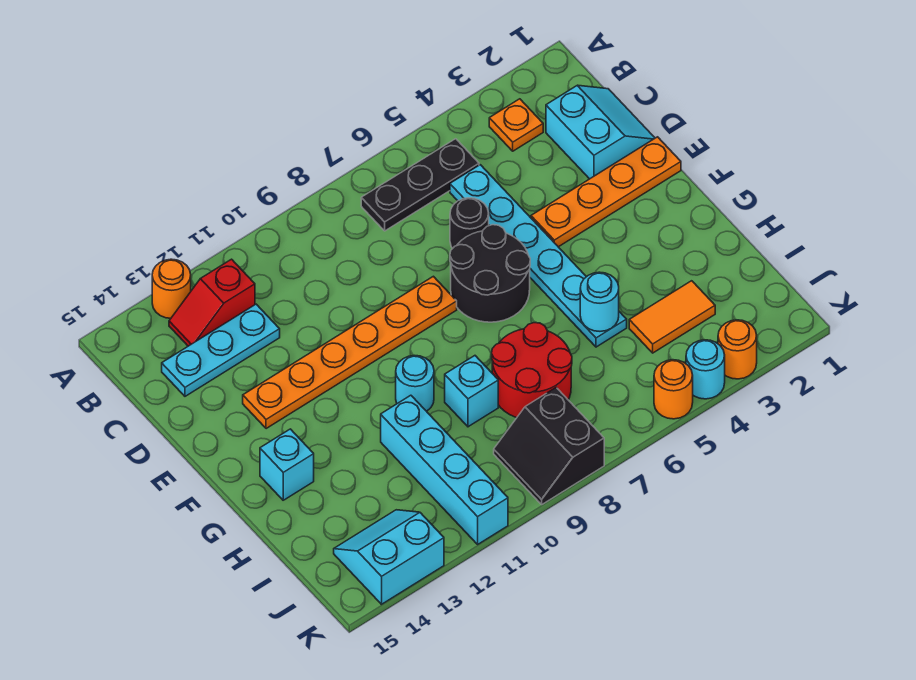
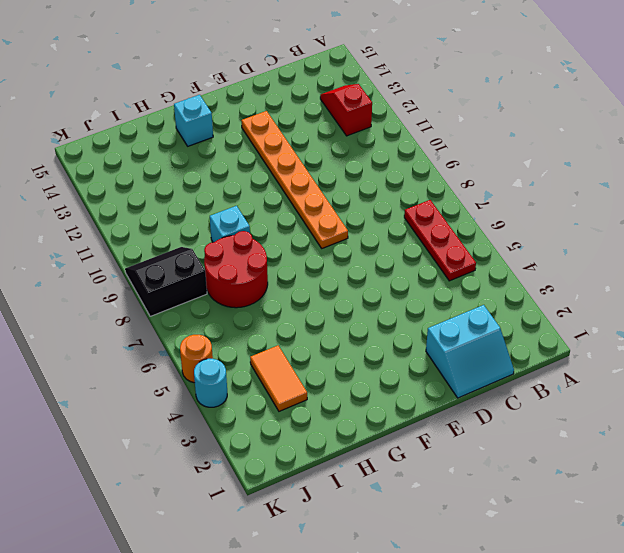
red plate B5:B7 level 1 -> black plate B5:B7 level 1
none -> orange round brick A13 level 1
none -> orange plate B3 level 1
none -> cyan plate C5:H5 level 1

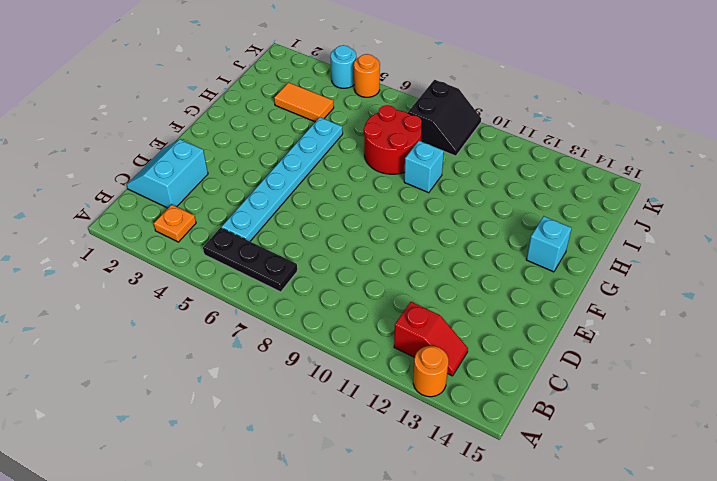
none -> cyan plate C12:C14 level 1
none -> black round brick D6 level 1
none -> orange plate E1:E4 level 1

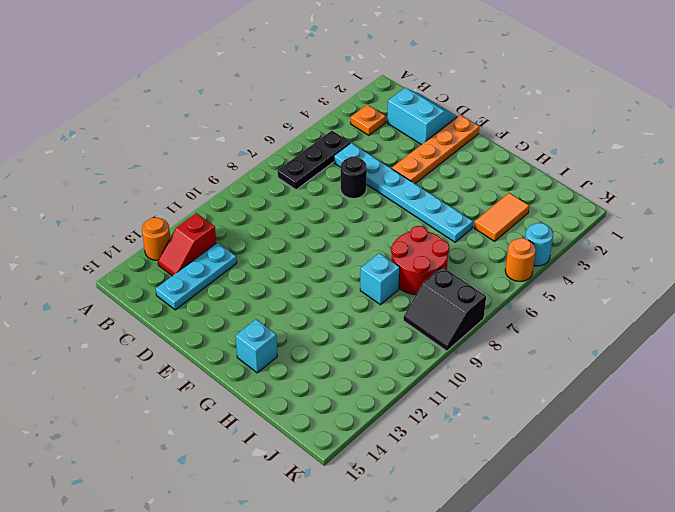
none -> black round brick E6:F7 level 1
none -> orange plate E8:E13 level 1
none -> cyan round brick G10 level 1

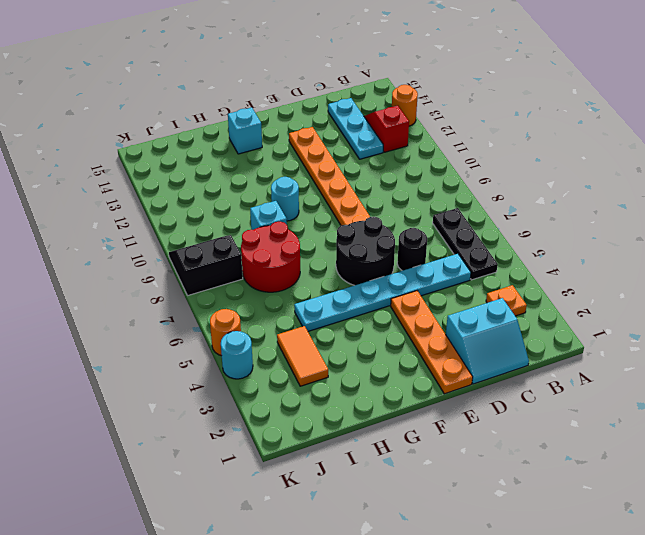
none -> cyan brick H11:K11 level 1
none -> cyan slope J13:K14 level 1 top K
none -> orange round brick K3 level 1

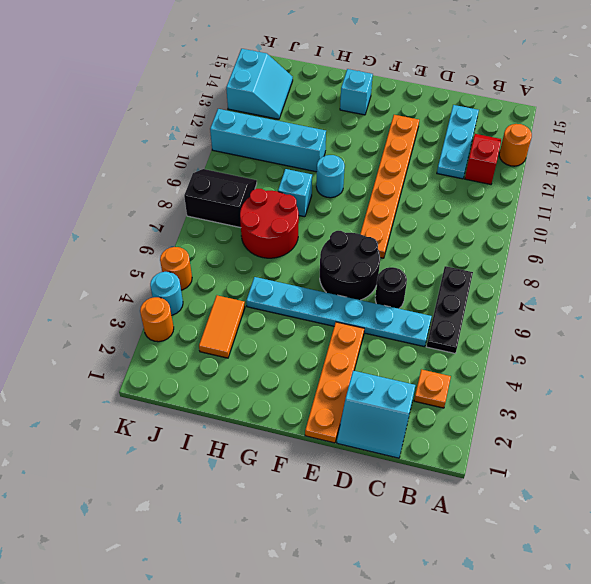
none -> cyan round brick H5 level 2

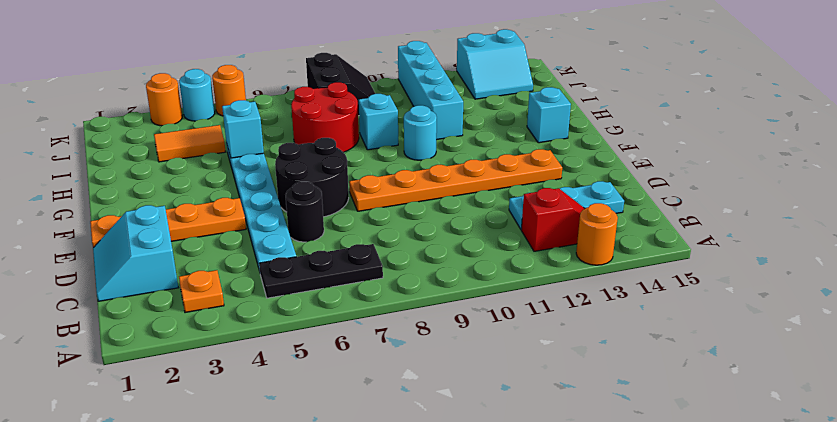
cyan brick H5 level 2 -> cyan round brick H5 level 2

